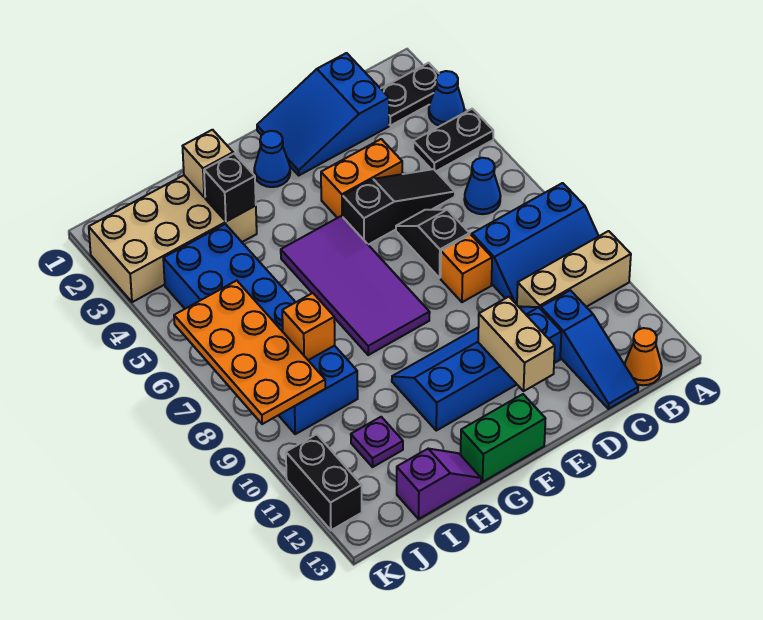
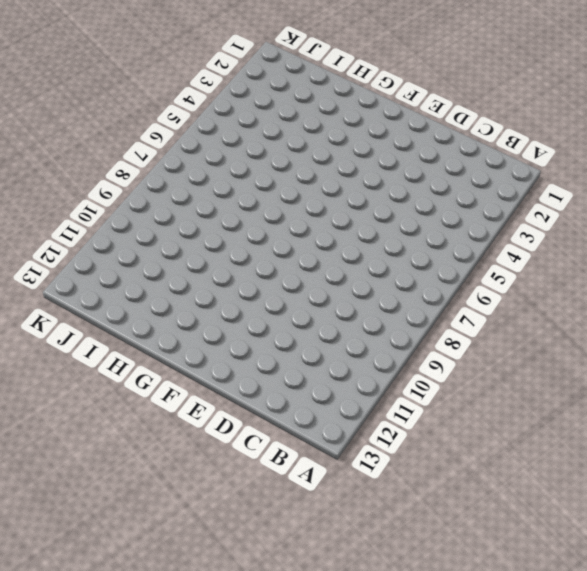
none -> black plate A2:B2 level 1
none -> blue cone A3 level 1
none -> black plate A4:B4 level 1

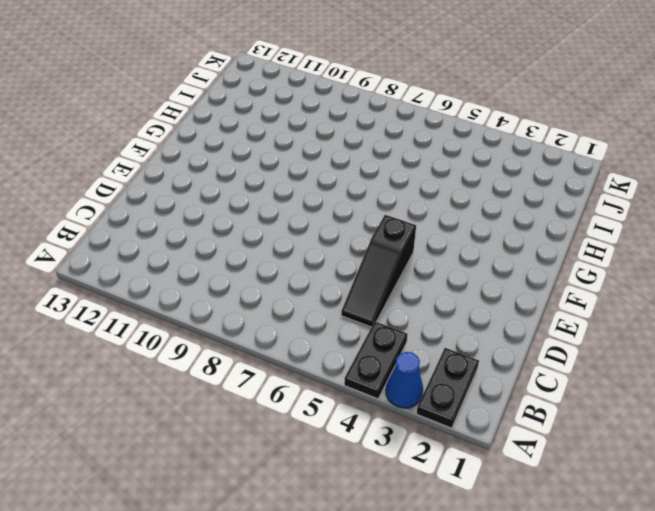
none -> blue slope A8:C9 level 1 top 8
none -> tan brick A10:C10 level 1
none -> blue cone B6 level 1

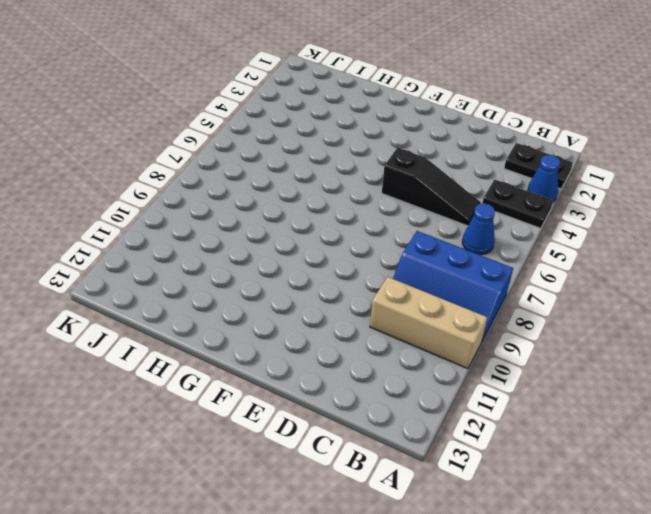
none -> orange cone B13 level 1
none -> blue slope C1:E2 level 1 top C
none -> blue slope C11:C13 level 1 top 11

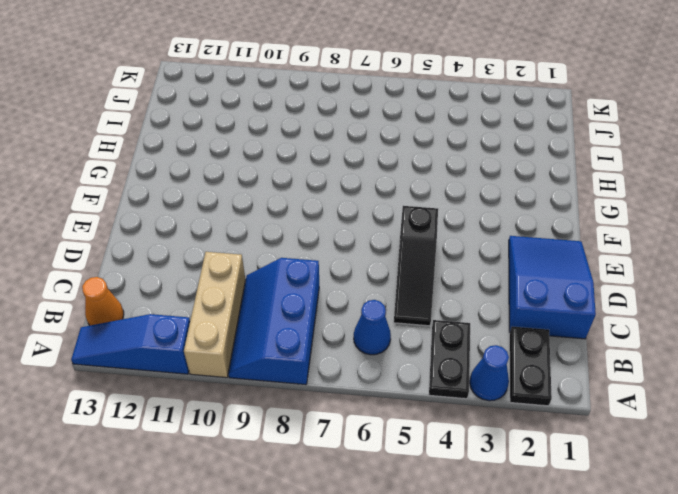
blue slope A11:A13 level 1 top 11 -> blue slope C11:C13 level 1 top 11
none -> orange brick D4:E4 level 1
none -> black slope D6:D7 level 1 top 7
none -> orange brick D8 level 1

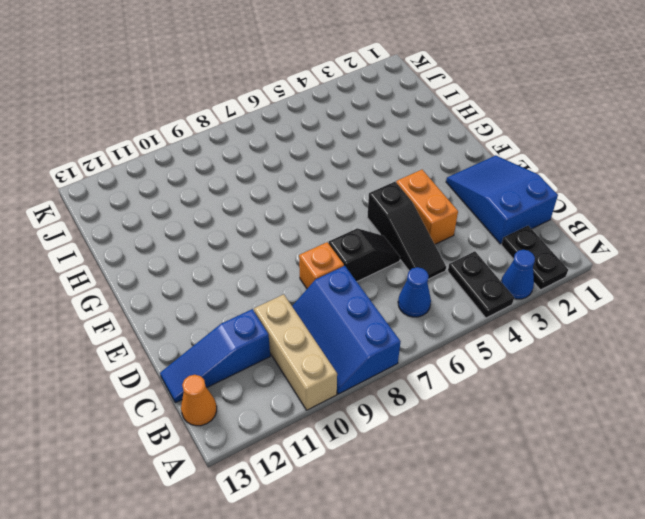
none -> blue slope D10:G11 level 1 top 11
none -> blue cone F2 level 1
none -> purple tile F5:G8 level 1

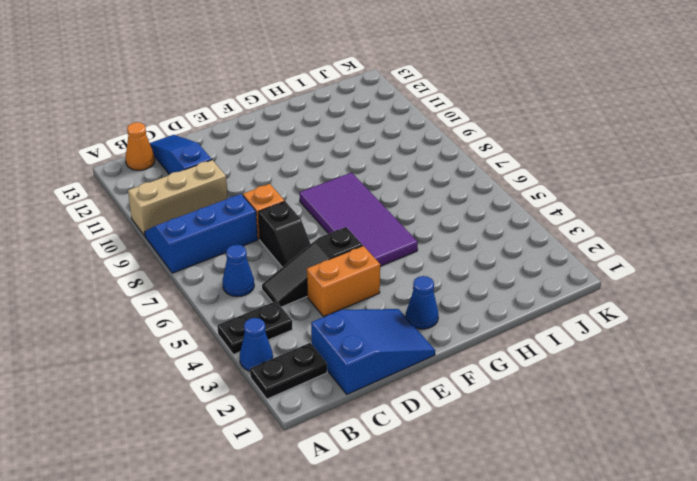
none -> blue slope D10:G11 level 1 top 11
none -> green brick F13:G13 level 1
none -> tan brick H2:K3 level 1

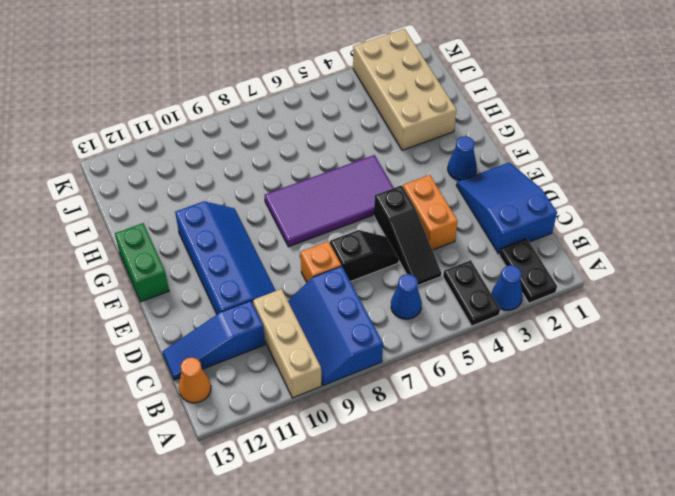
none -> purple slope H13:I13 level 1 top I
none -> blue brick I4:J9 level 1
none -> purple plate I11 level 1

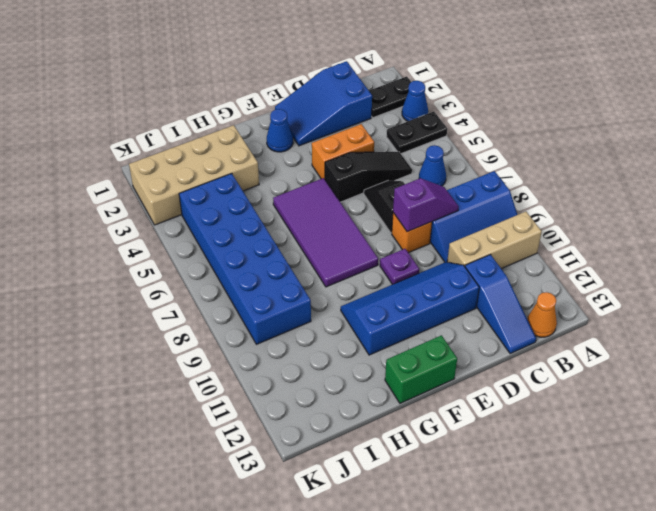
purple slope C8:D8 level 2 top D -> purple slope H13:I13 level 1 top I
purple plate E9 level 1 -> purple plate I11 level 1
none -> black brick K11:K12 level 1
none -> tan brick E11:E12 level 2
none -> tan brick H2 level 2

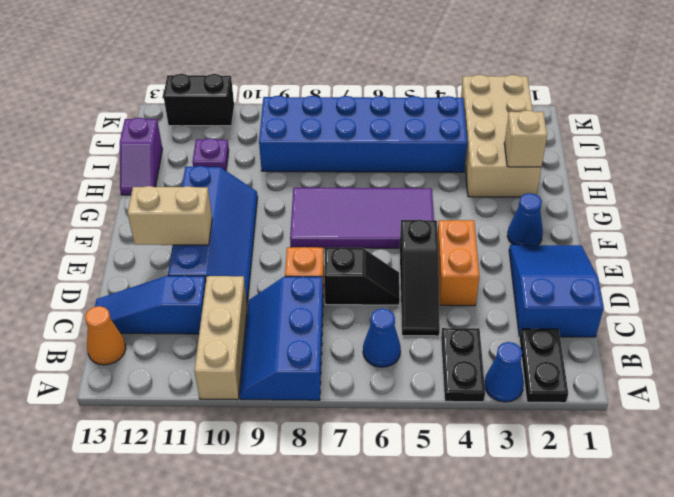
none -> green brick F13:G13 level 1
none -> black brick H3 level 2
none -> orange brick I8 level 2

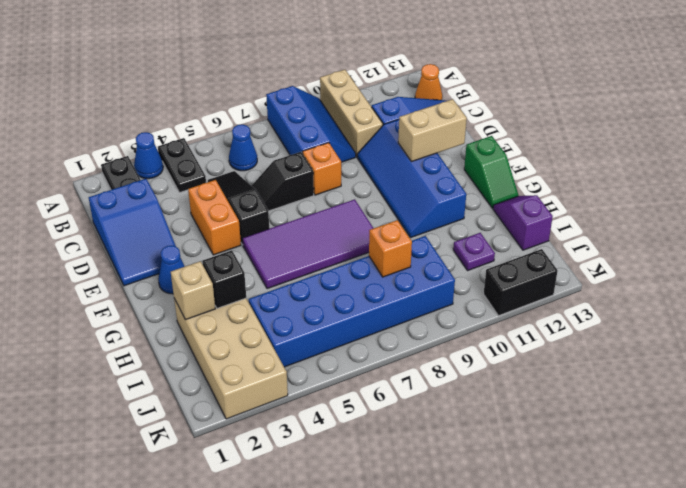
green slope F13:G13 level 1 top F -> green brick F13:G13 level 1
none -> orange plate J6:K9 level 2

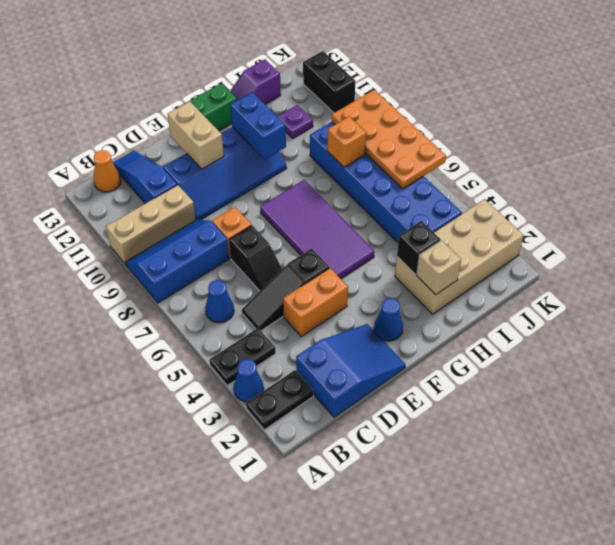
blue brick G10:G11 level 2 -> none

